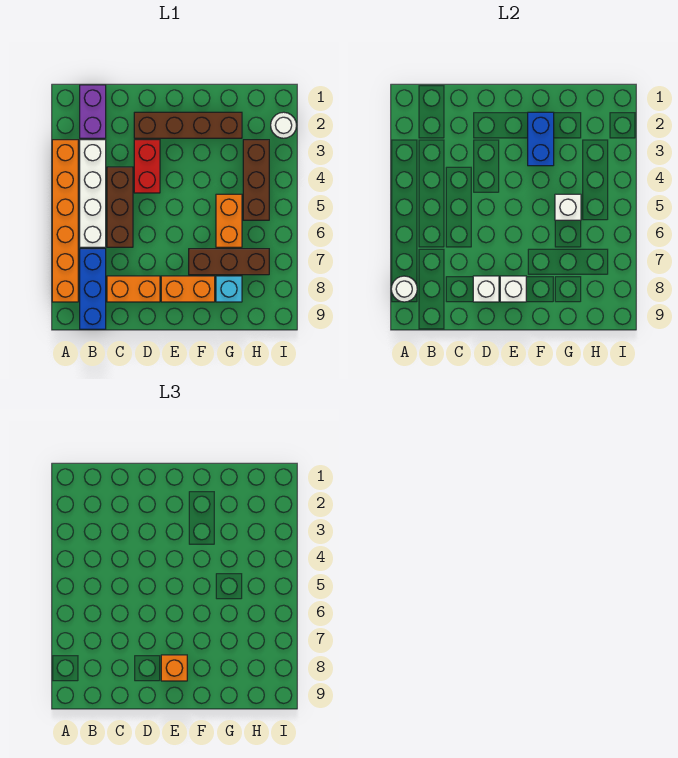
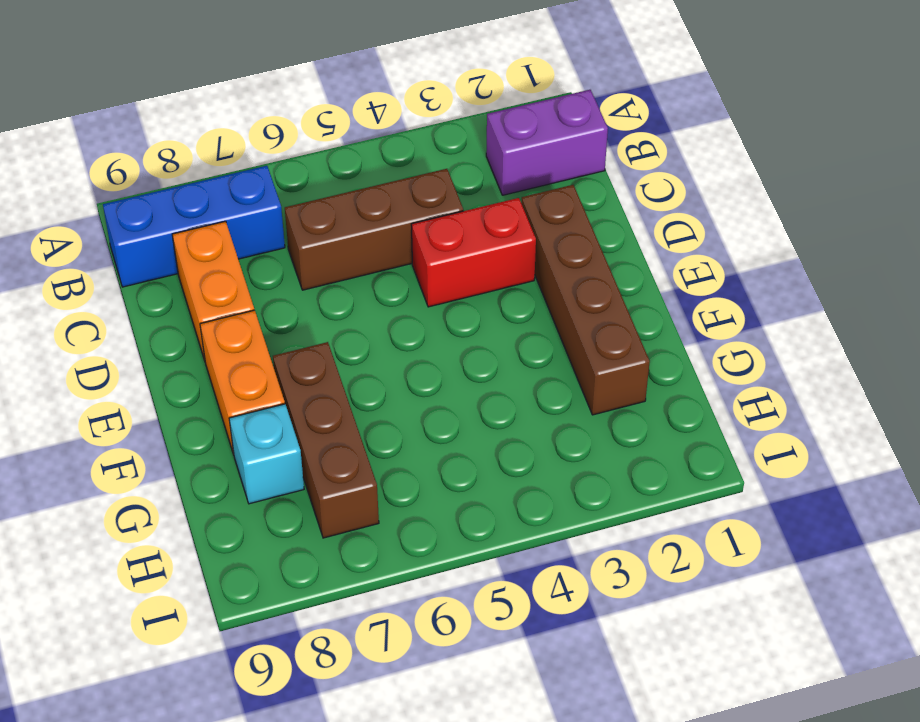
none -> orange brick A3:A8 level 1
none -> white brick B3:B6 level 1
none -> orange brick G5:G6 level 1

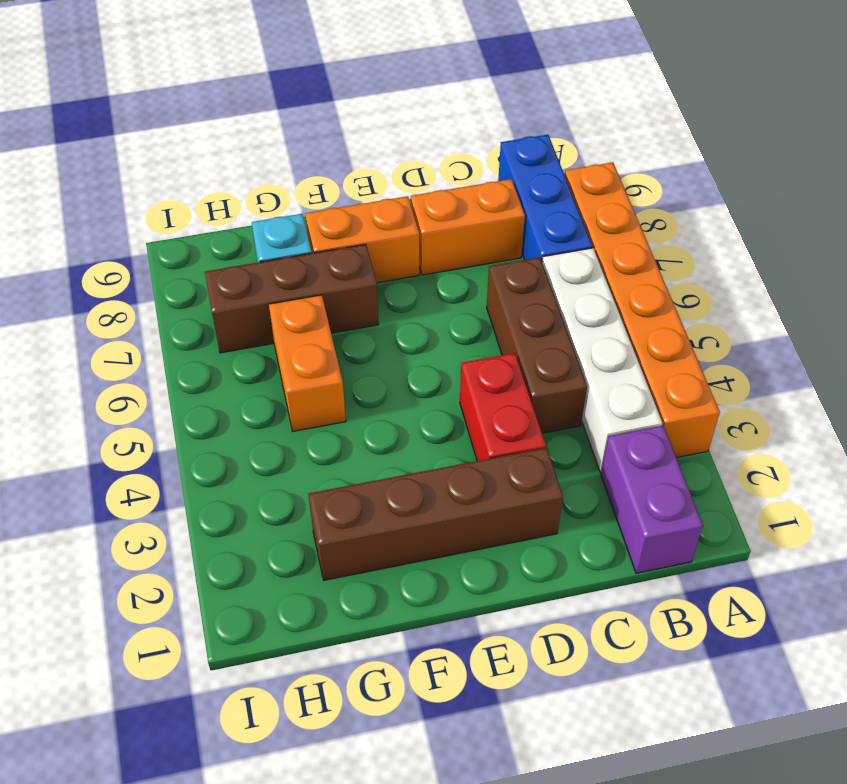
none -> brown brick H3:H5 level 1
none -> white round brick I2 level 1
none -> white round brick A8 level 2

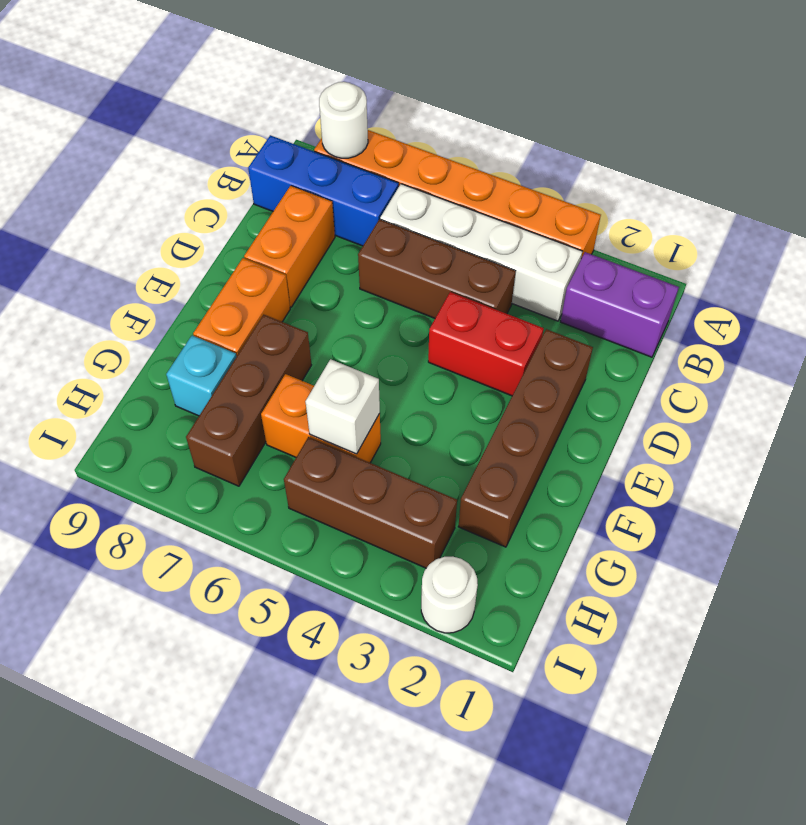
none -> white brick D8 level 2
none -> white brick E8 level 2
none -> blue brick F2:F3 level 2

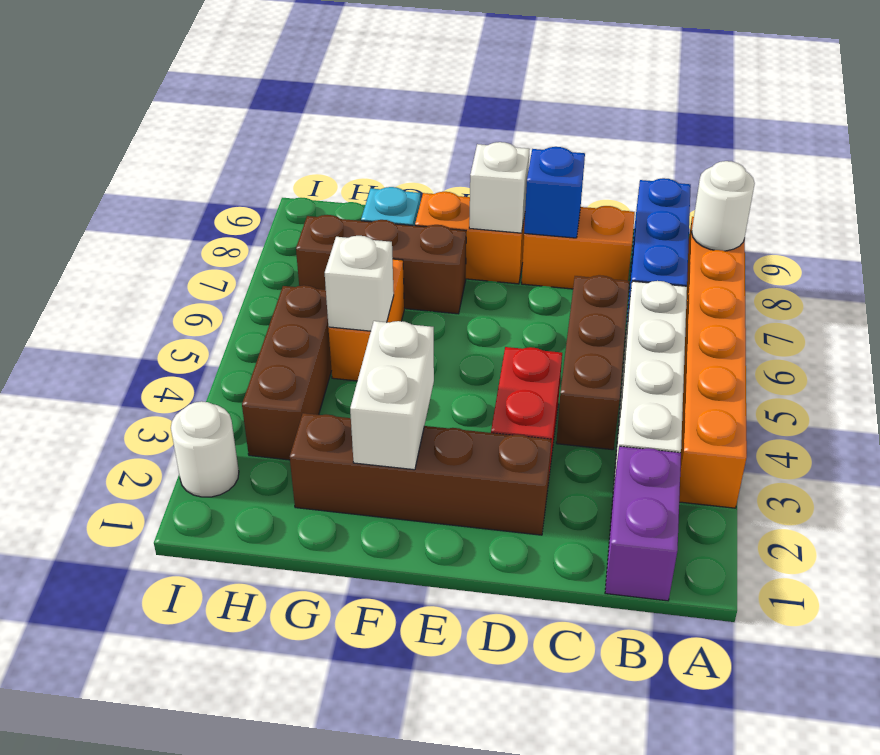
blue brick D8 level 2 -> white brick D8 level 2
white brick F2:F3 level 2 -> blue brick F2:F3 level 2
none -> orange brick E8 level 3

